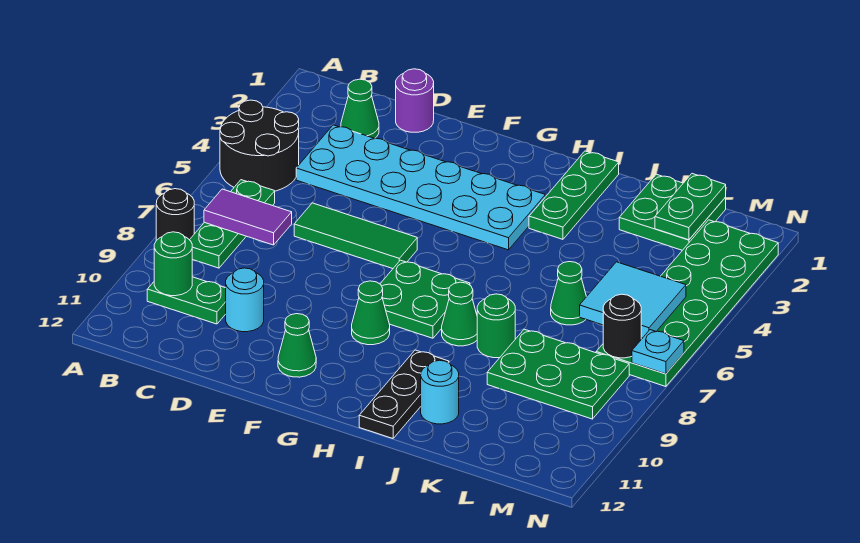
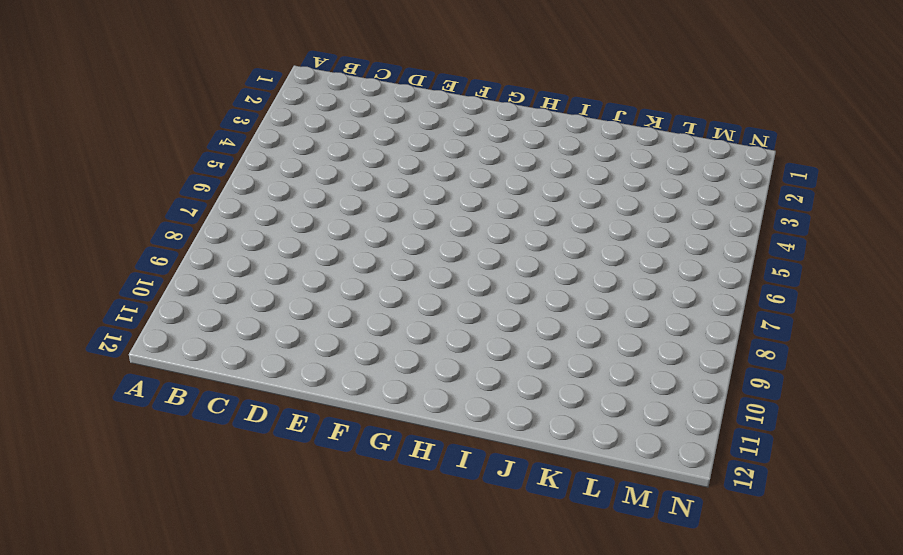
none -> black round brick A4:B5 level 1
none -> black round brick A8 level 1
none -> green plate B6:B8 level 1

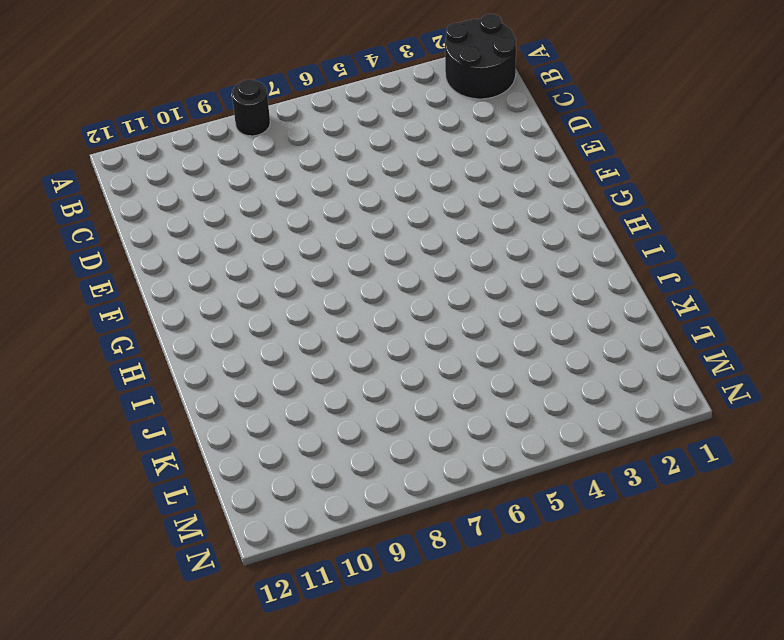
black round brick A1:B2 level 1 -> black round brick A4:B5 level 1
none -> green plate B6:B8 level 1
none -> green plate B10:C10 level 1
none -> green cone C2 level 1

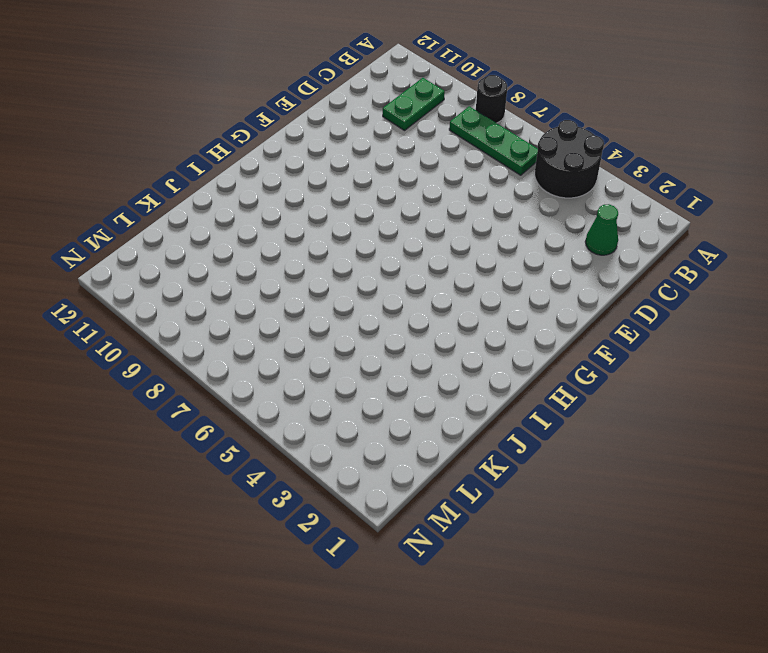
none -> cyan plate C3:H4 level 1
none -> purple round brick D1 level 1
none -> green tile D6:F6 level 1

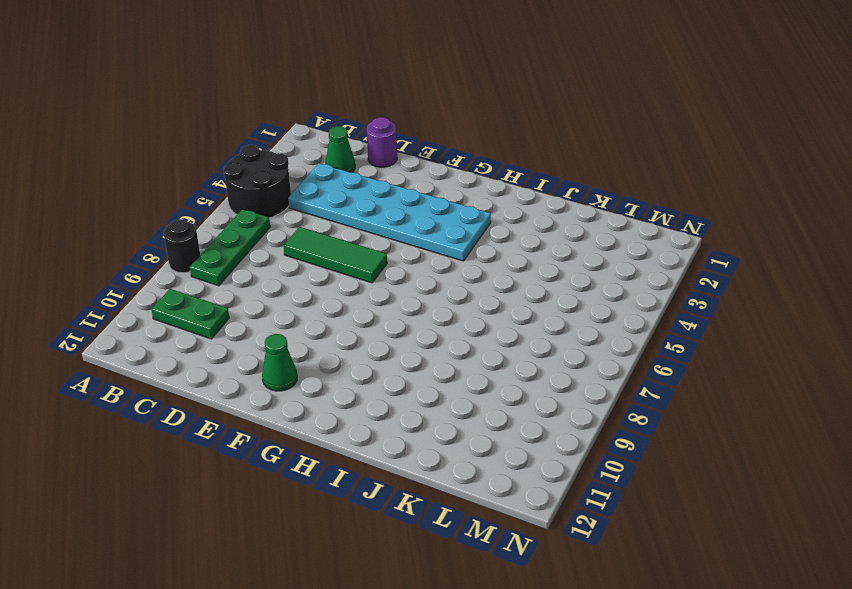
none -> cyan round brick D10 level 1
none -> green plate G7:H8 level 1
none -> green cone G9 level 1

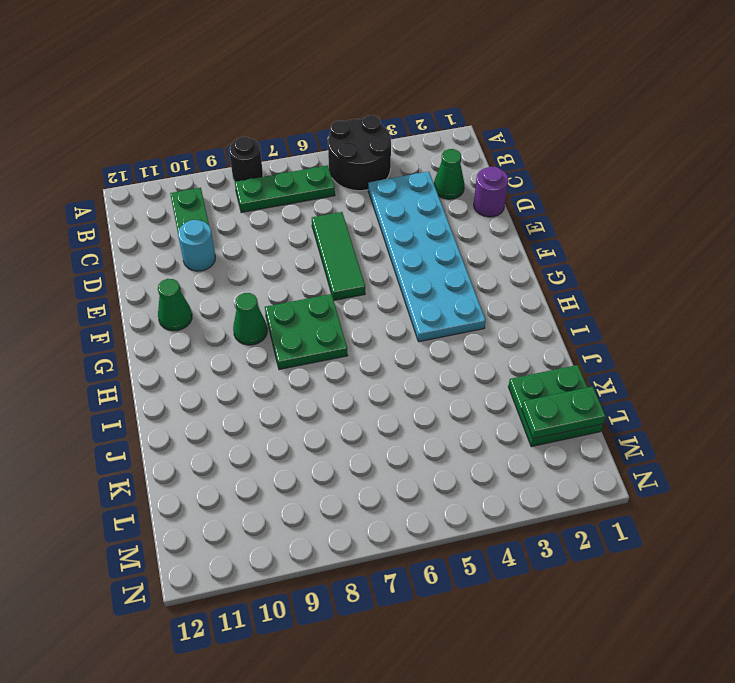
none -> green plate I1:I3 level 1
none -> green cone I8 level 1
none -> black plate I10:I12 level 1

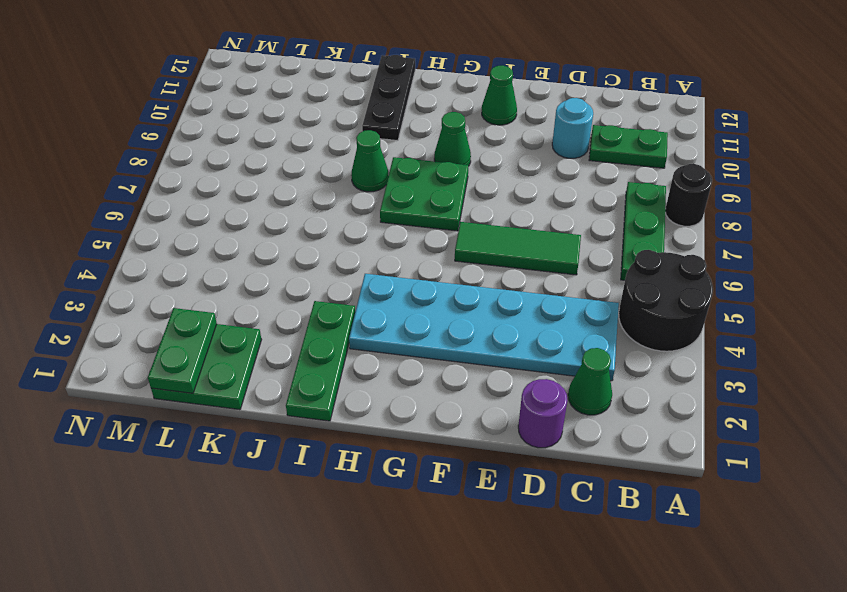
none -> green round brick J8 level 1
none -> cyan round brick J11 level 1
none -> green cone K6 level 1

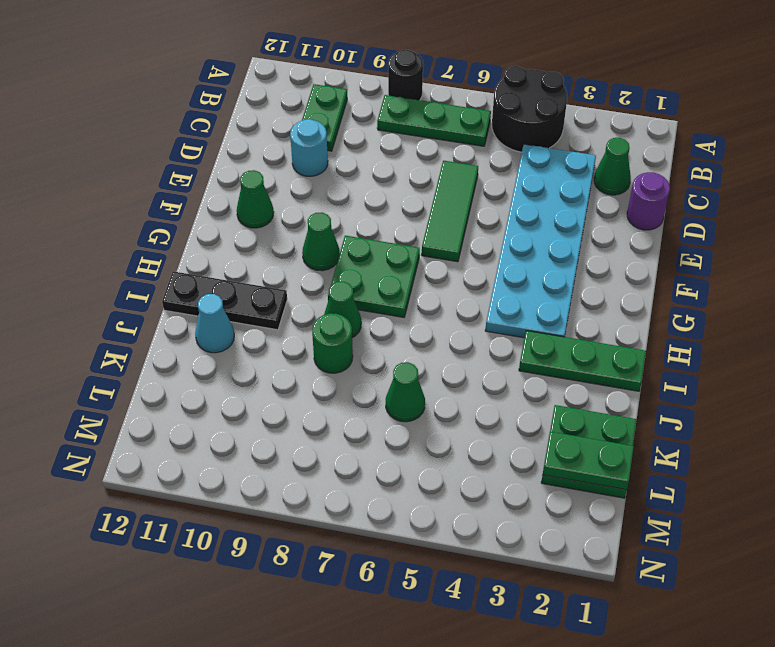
cyan cone J11 level 1 -> cyan round brick J11 level 1
none -> green plate K8:M9 level 1
none -> green plate M2:N7 level 1
none -> purple tile B7:C7 level 2

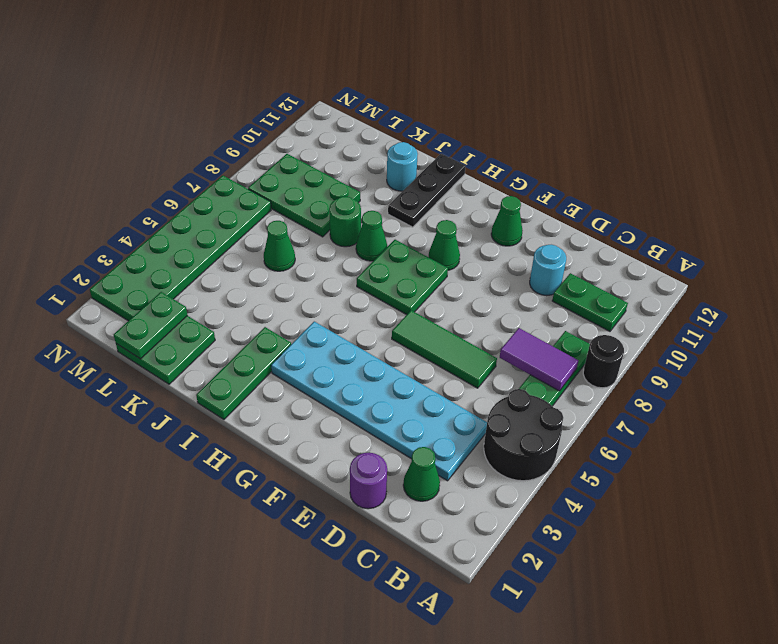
none -> green round brick B10 level 2
none -> cyan tile L5:M6 level 2
none -> black round brick M7 level 2

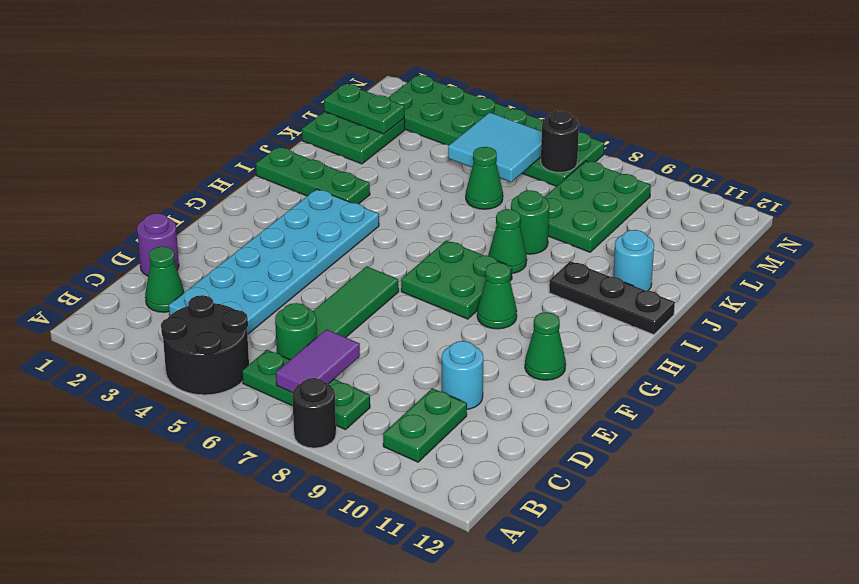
green round brick C6 level 1 -> green round brick B10 level 2
none -> cyan plate N7 level 2

